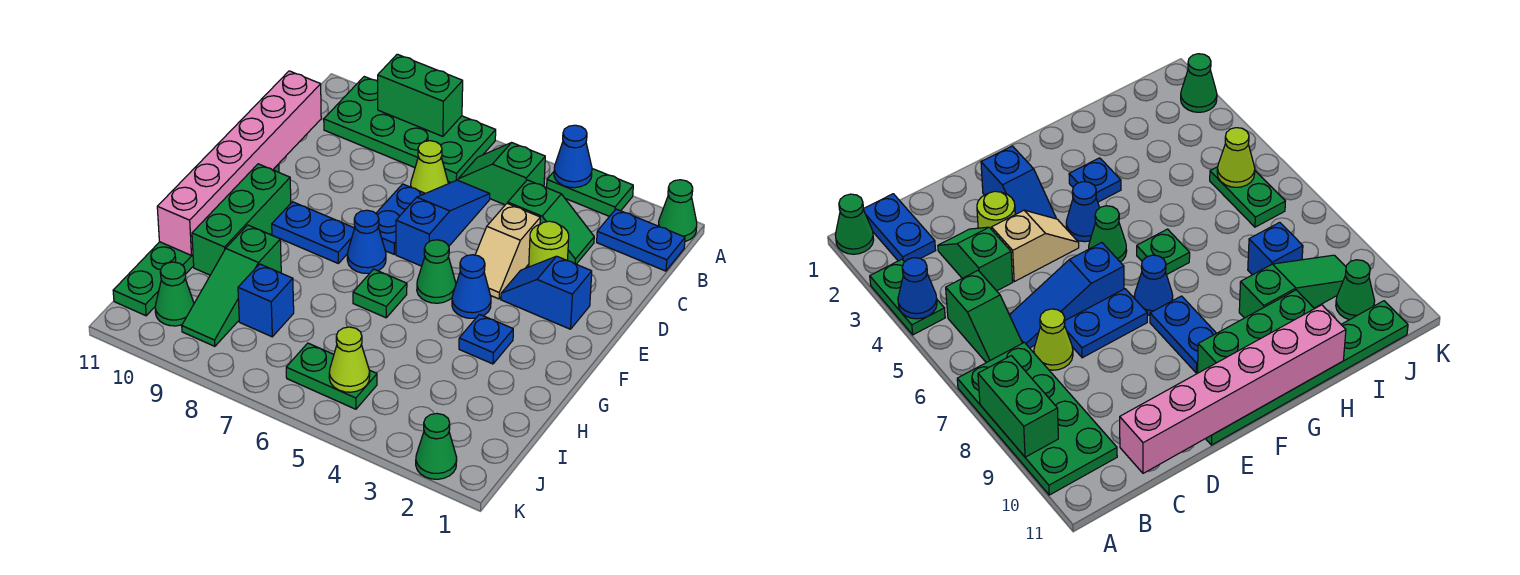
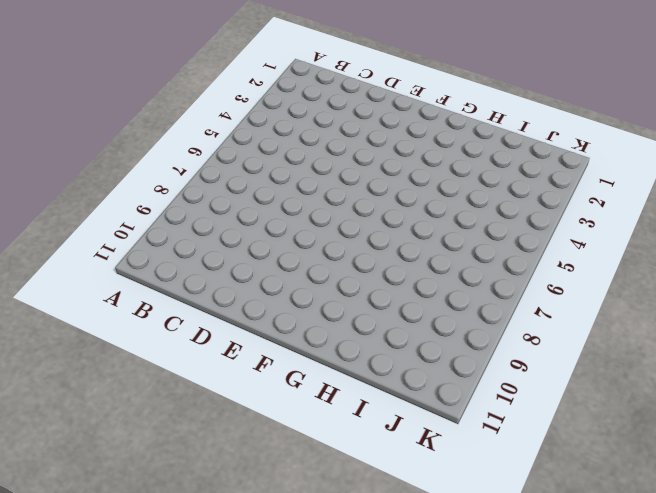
none -> green cone A1 level 1
none -> green plate A3:A4 level 1
none -> green plate A7:B10 level 1

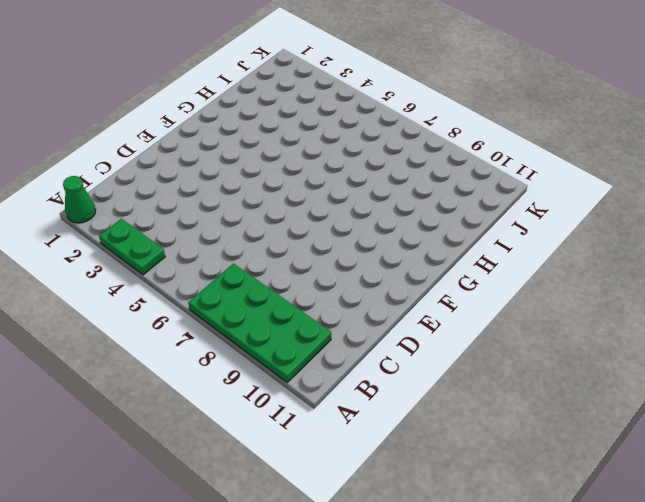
none -> blue plate B1:B2 level 1
none -> green slope B5:B6 level 1 top 5
none -> green slope C3:C4 level 1 top 4

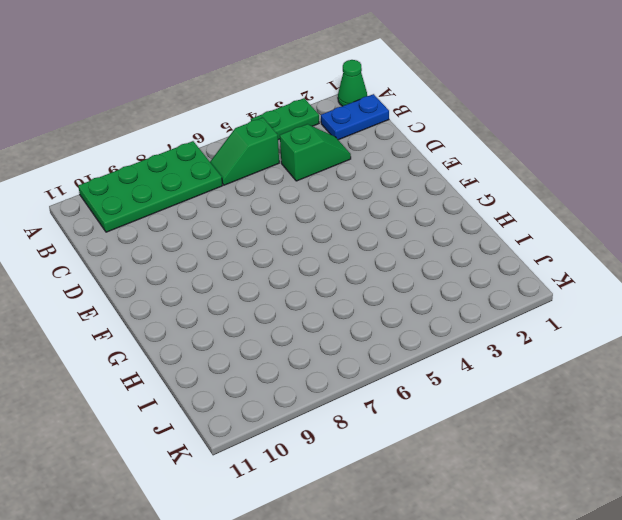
none -> blue slope C6:E6 level 1 top E
none -> lime cone C7 level 1
none -> lime round brick D3 level 1

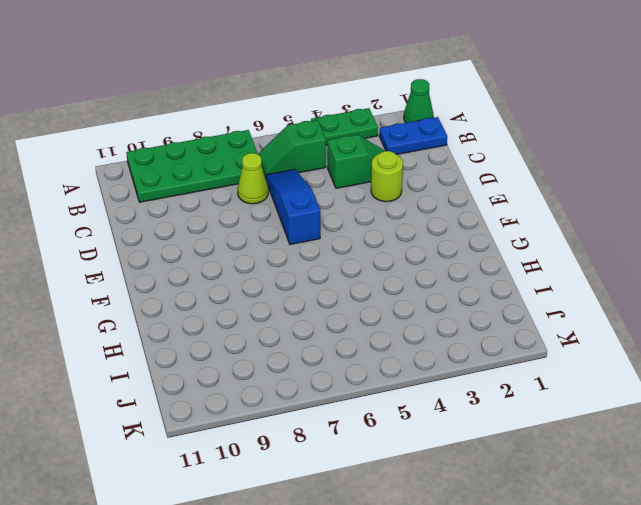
none -> tan slope D4:E4 level 1 top D
none -> blue plate D7:E7 level 1
none -> blue slope E2:E3 level 1 top 2

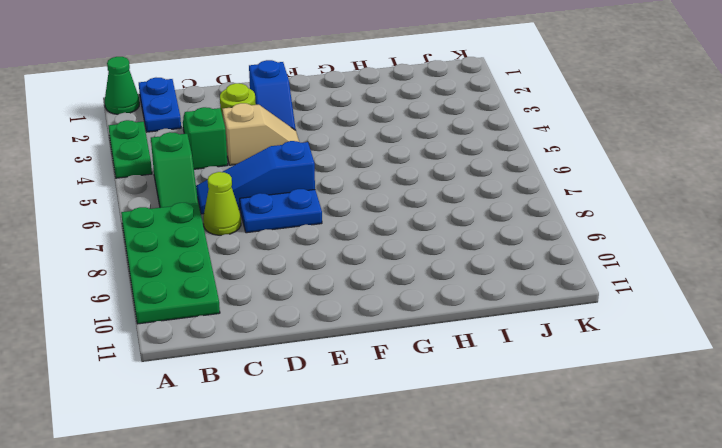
none -> green plate E11:J11 level 1
none -> blue cone F4 level 1
none -> green cone F5 level 1

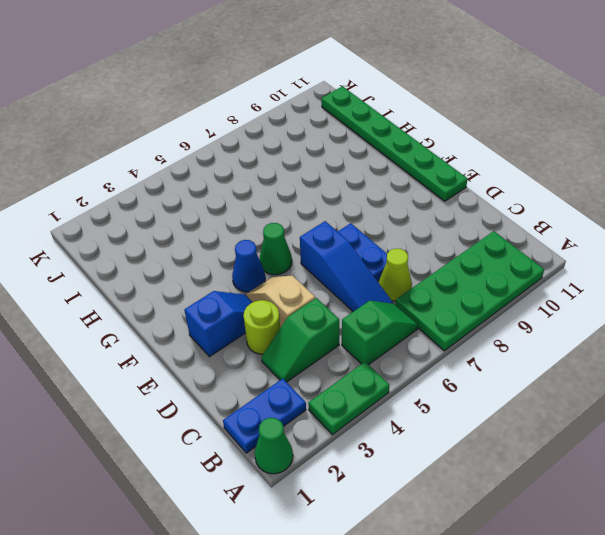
none -> blue cone F7 level 1
none -> blue plate F8:F9 level 1
none -> green brick F10:H10 level 1

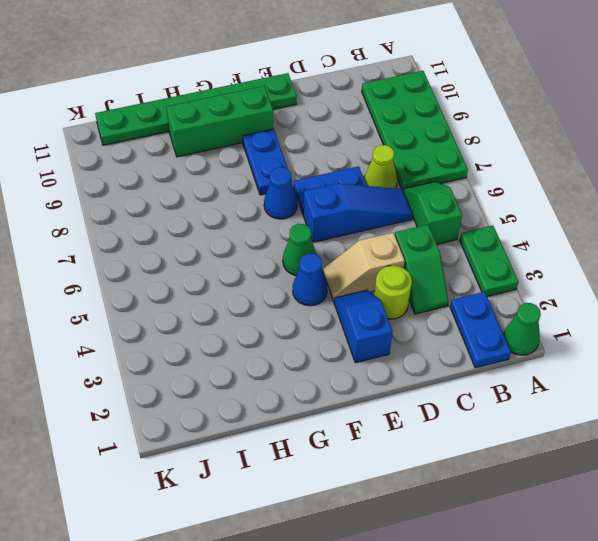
none -> blue plate G3 level 1
none -> green plate G6 level 1
none -> green slope H9:J9 level 1 top H

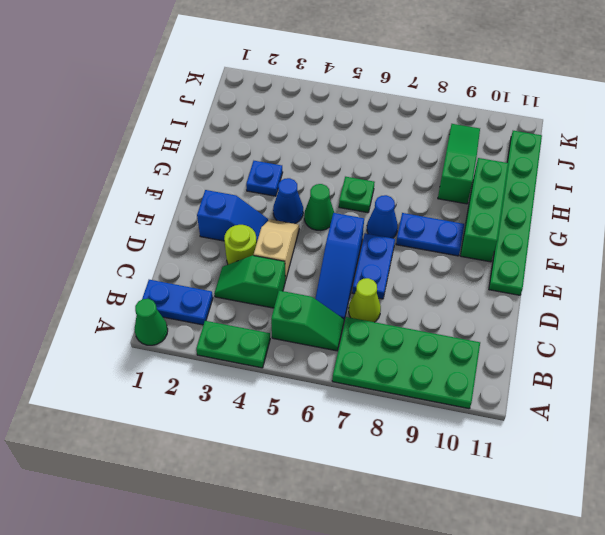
none -> blue brick I8 level 1
none -> green plate J5:J6 level 1
none -> green cone J10 level 1

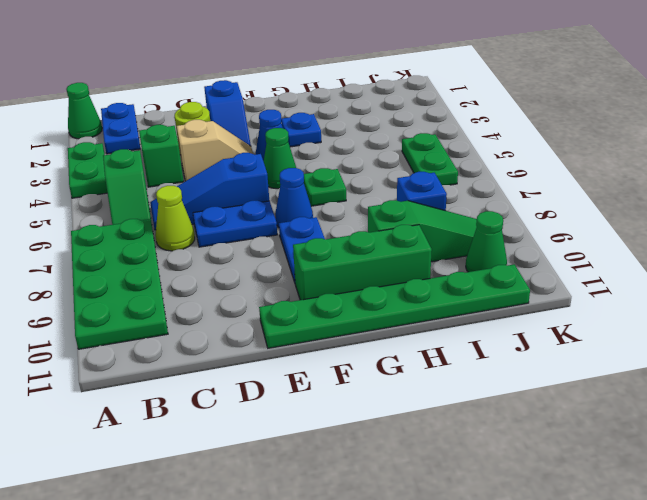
none -> green cone K2 level 1
none -> blue cone A4 level 2
none -> green brick A8:A9 level 2

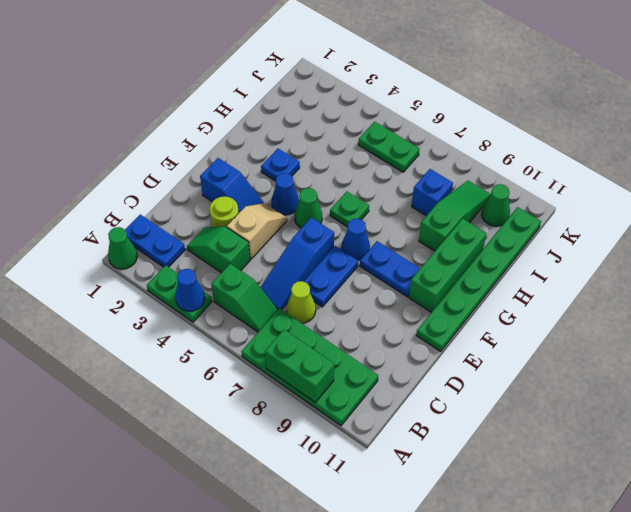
none -> green cone K2 level 1
none -> pink brick C11:H11 level 2
none -> lime cone J5 level 2

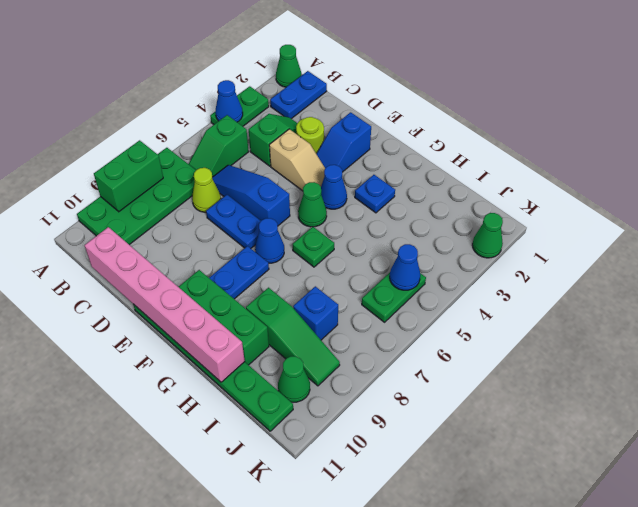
blue cone J5 level 2 -> lime cone J5 level 2

